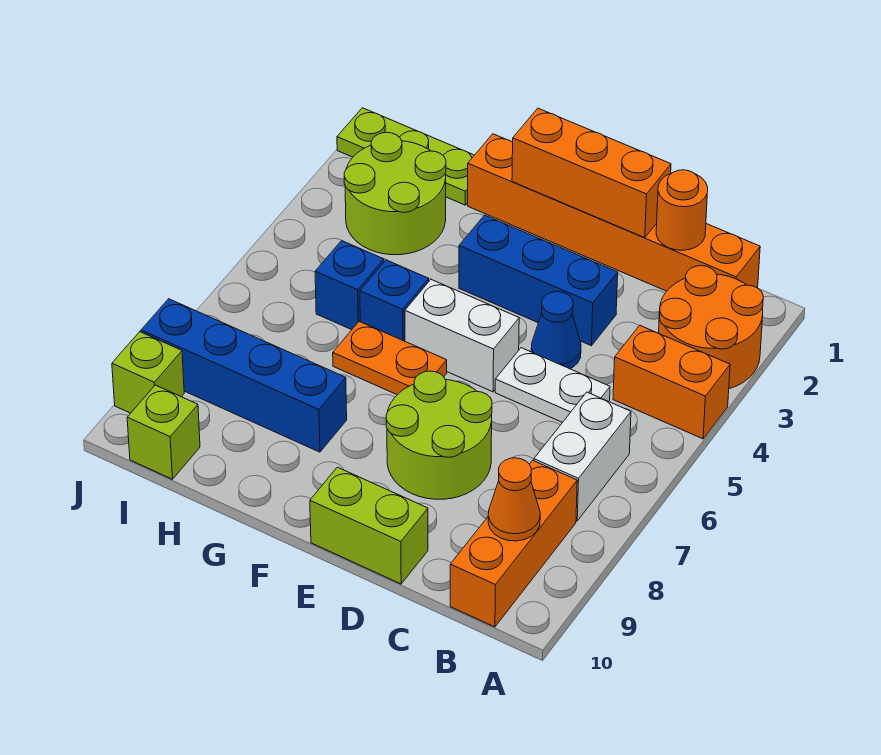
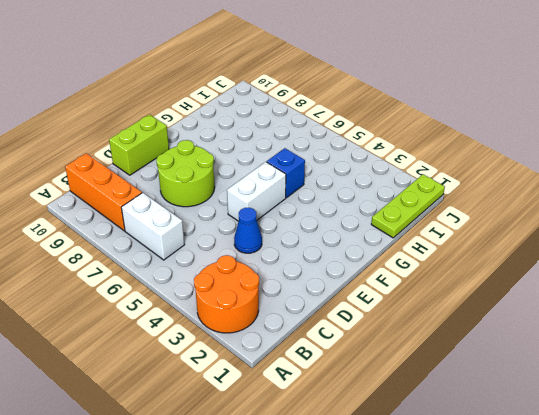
none -> orange brick A4:B4 level 1
none -> orange brick B1:G1 level 1
none -> white plate C5:D5 level 1

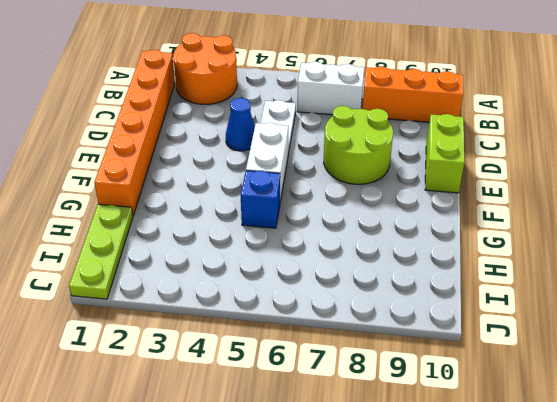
none -> orange brick A4:B4 level 1
none -> blue brick D3:F3 level 1
none -> orange plate F6:G6 level 1

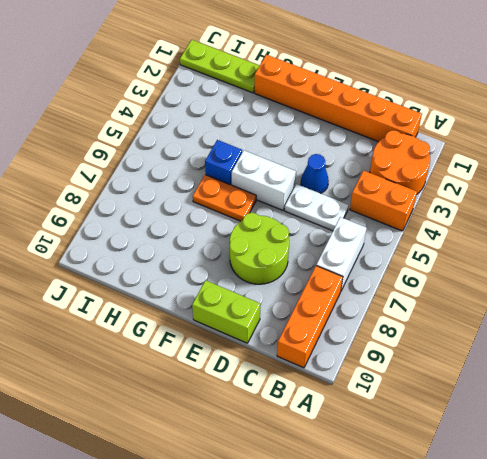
none -> blue brick D3:F3 level 1
none -> blue brick G8:J8 level 1
none -> lime round brick H2:I3 level 1

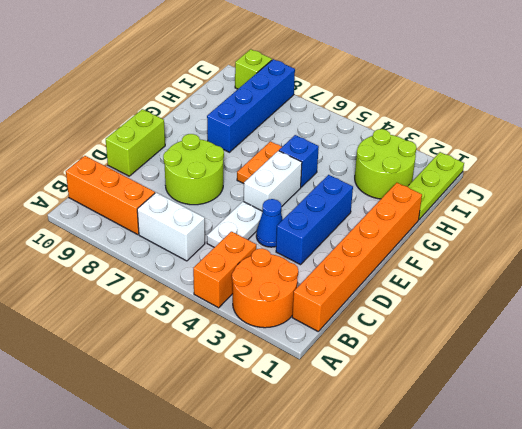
none -> blue brick H5 level 1
none -> lime brick I10 level 1
none -> orange cone B9 level 2

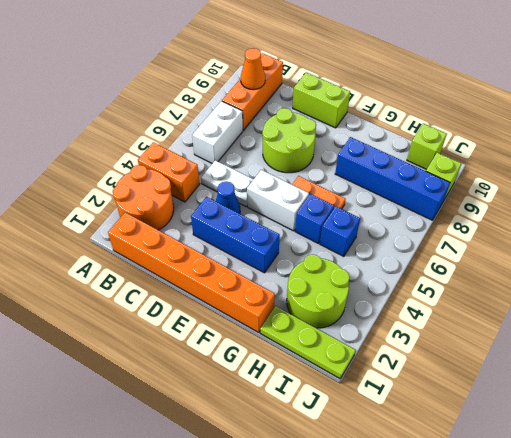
none -> orange round brick C1 level 2
none -> orange brick D1:F1 level 2

